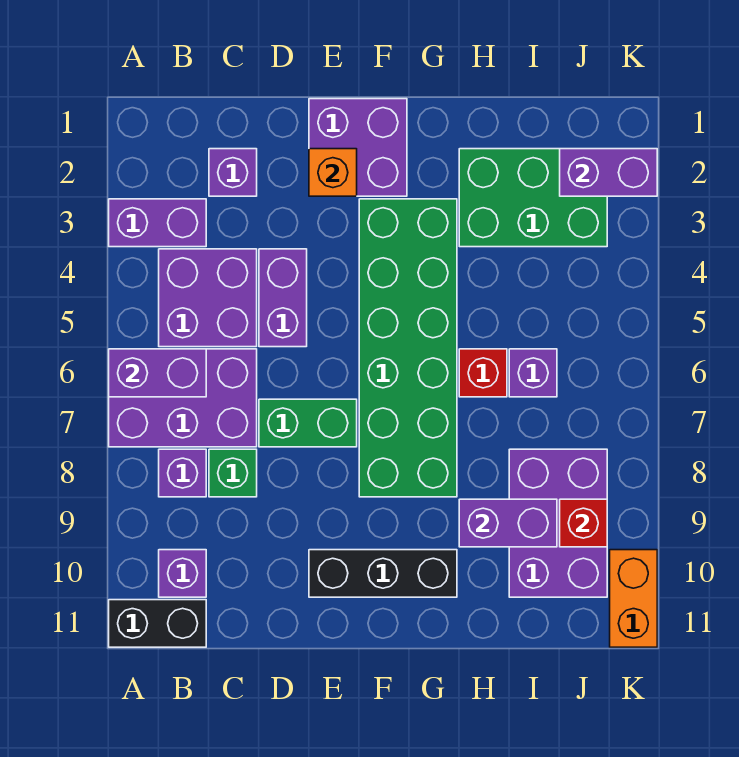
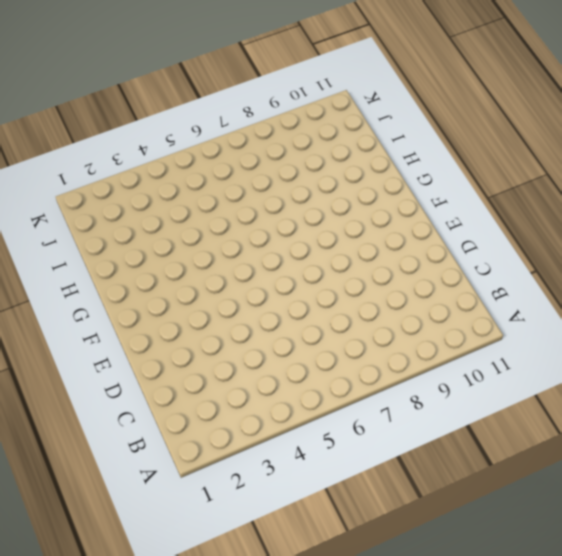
none -> purple brick A3:B3 level 1
none -> purple brick A6:C7 level 1
none -> black brick A11:B11 level 1

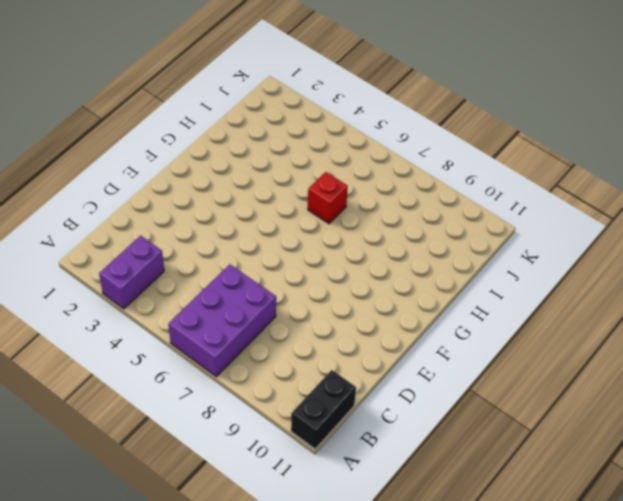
none -> purple brick B4:C5 level 1
none -> purple brick B8 level 1
none -> purple brick B10 level 1

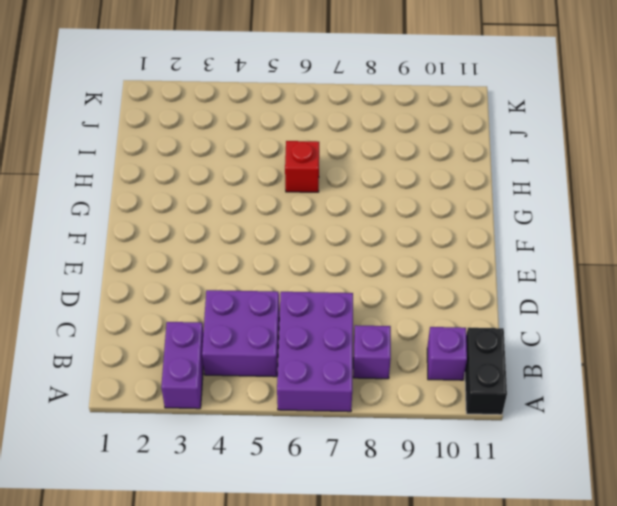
none -> purple brick C2 level 1
none -> green brick C8 level 1
none -> purple brick D4:D5 level 1

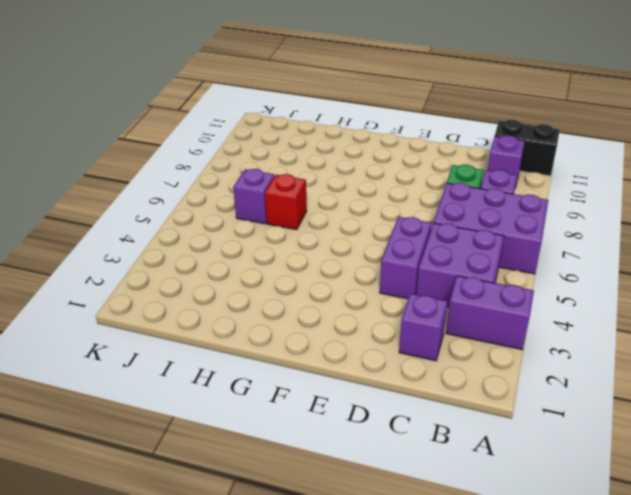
none -> green brick D7:E7 level 1
none -> purple brick E1:F2 level 1
none -> black brick E10:G10 level 1

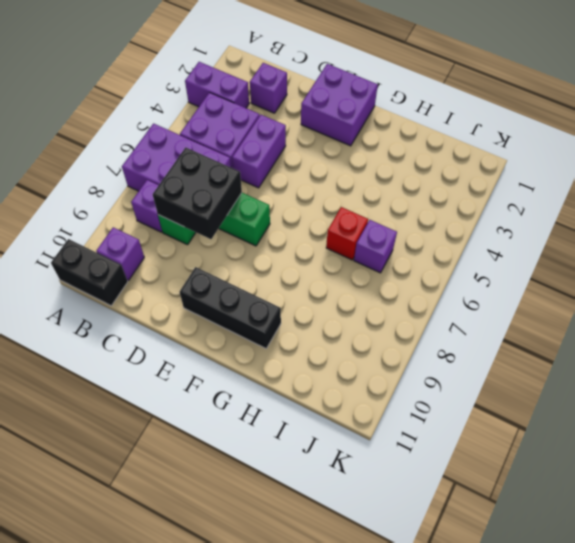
black brick C7:D8 level 2 -> none
none -> green brick F3:G8 level 1
none -> green brick H2:J3 level 1
none -> purple brick I8:J10 level 1

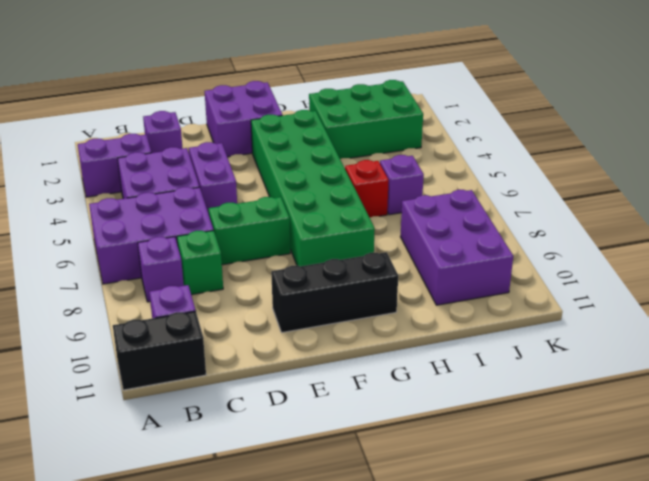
none -> orange brick K10:K11 level 1
none -> purple brick A6:B6 level 2
none -> orange brick E2 level 2

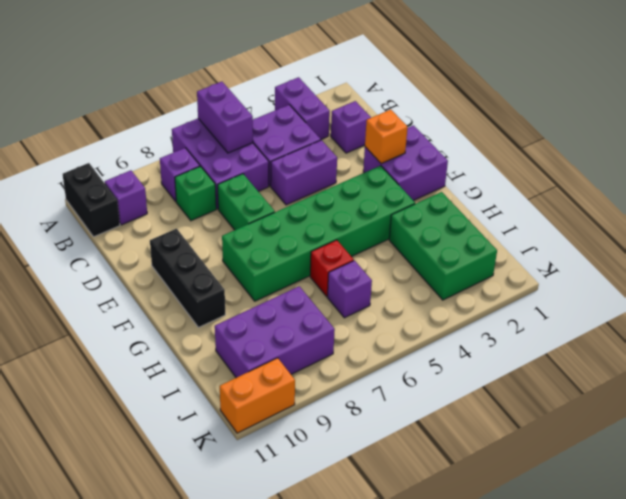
none -> purple brick H9:I9 level 2
none -> purple brick J2:K2 level 2
none -> red brick J9 level 2

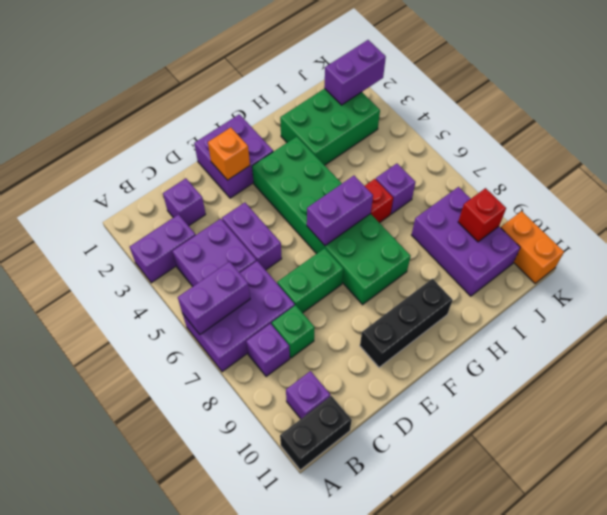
purple brick F6:G6 level 2 -> purple brick H9:I9 level 2

